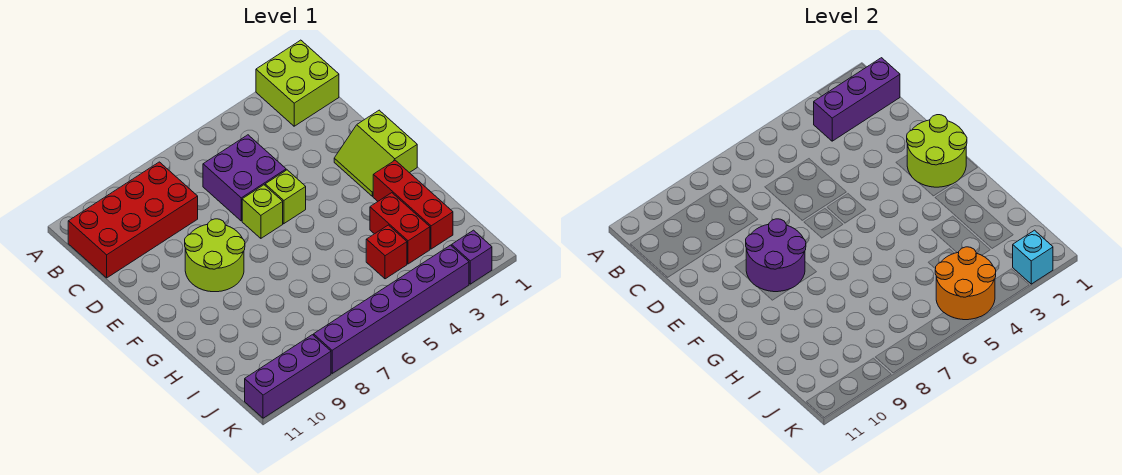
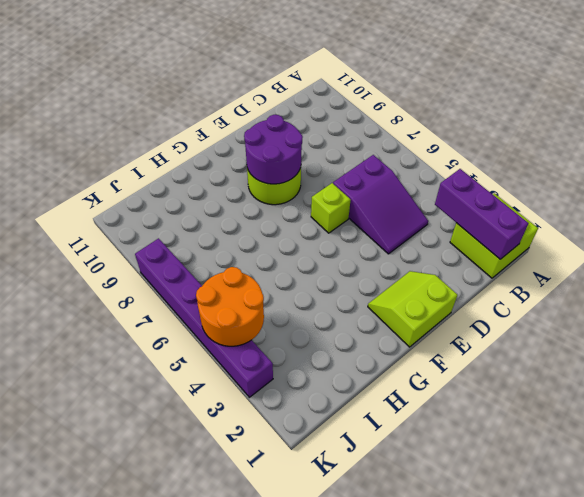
purple slope C4:D6 level 1 top 6 -> purple brick C5:D6 level 1
none -> red brick B8:C11 level 1
none -> lime brick E5 level 1
none -> red brick G2:I2 level 1

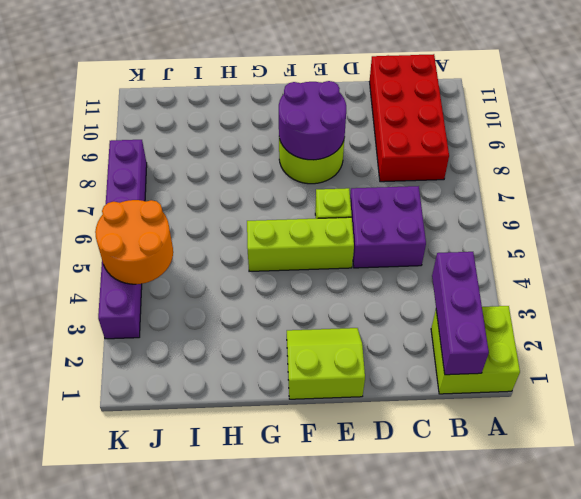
lime brick E5:G5 level 1 -> lime brick E5 level 1
none -> red brick G2:I2 level 1
none -> red brick H3:I3 level 1
none -> red brick I4 level 1

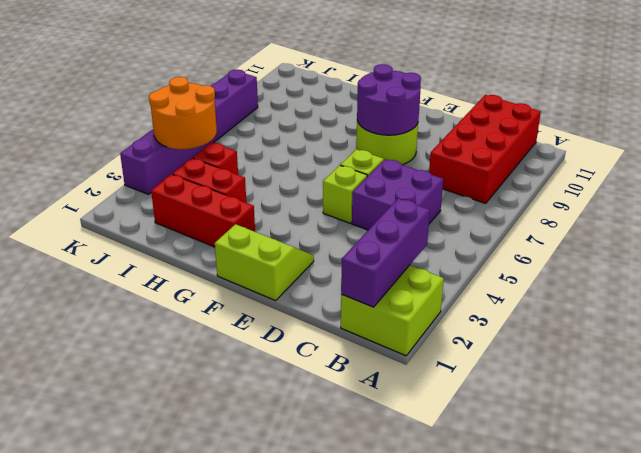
none -> purple brick K2 level 1
none -> purple brick K9:K11 level 1
none -> lime round brick E1:F2 level 2

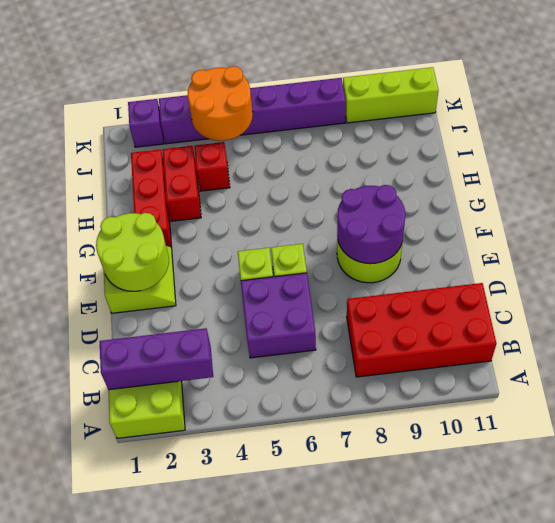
lime brick K9:K11 level 1 -> purple brick K9:K11 level 1
none -> cyan brick K2 level 2

